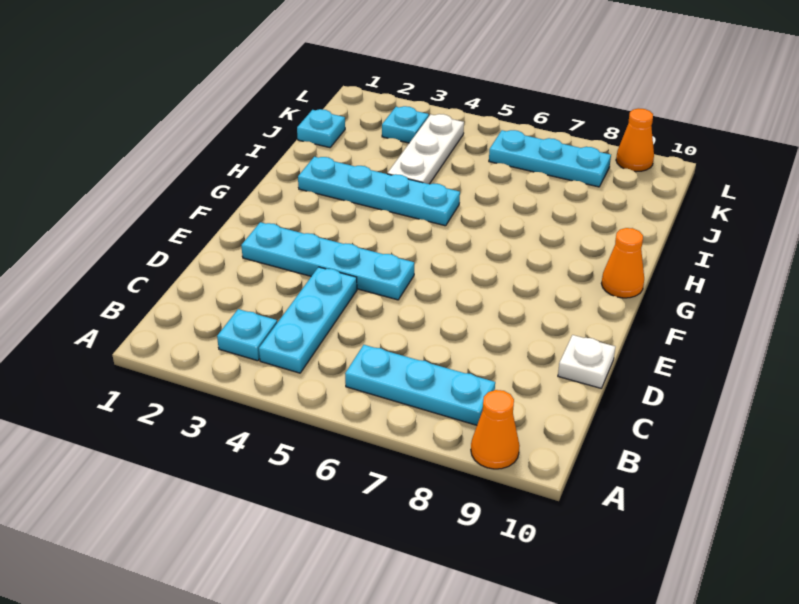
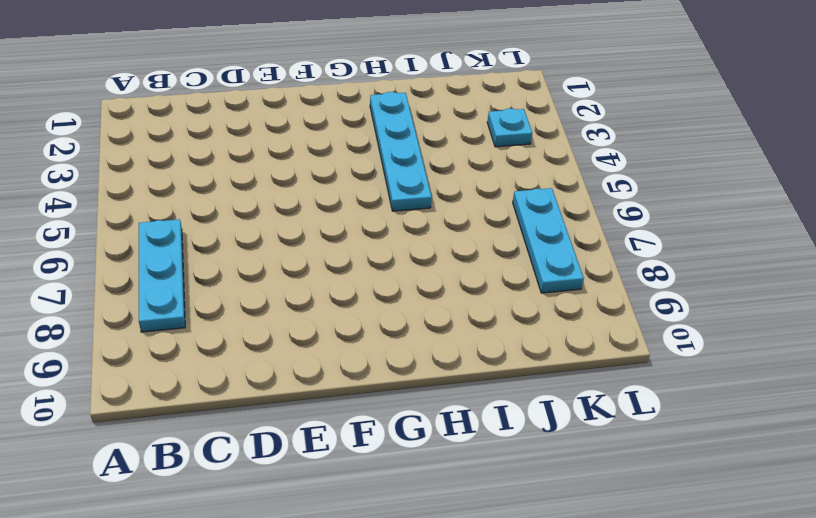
none -> orange cone A9 level 1
none -> cyan plate B3 level 1
none -> cyan plate B4:D4 level 1

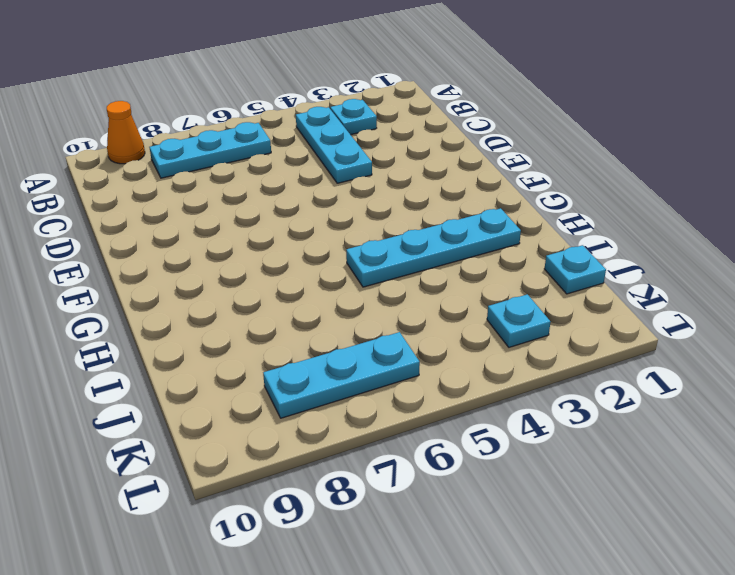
none -> white plate D10 level 1
none -> cyan plate E2:E5 level 1
none -> orange cone G10 level 1

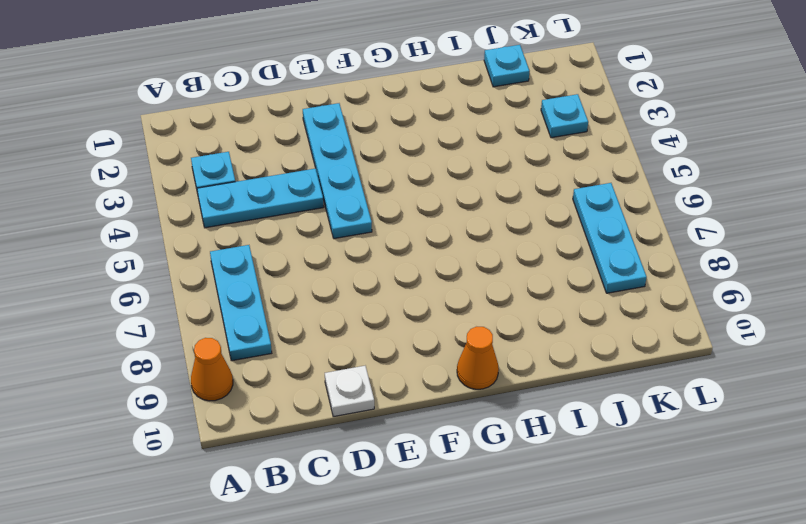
none -> cyan plate H2:H5 level 1
none -> white plate I4:K4 level 1
none -> orange cone L9 level 1

